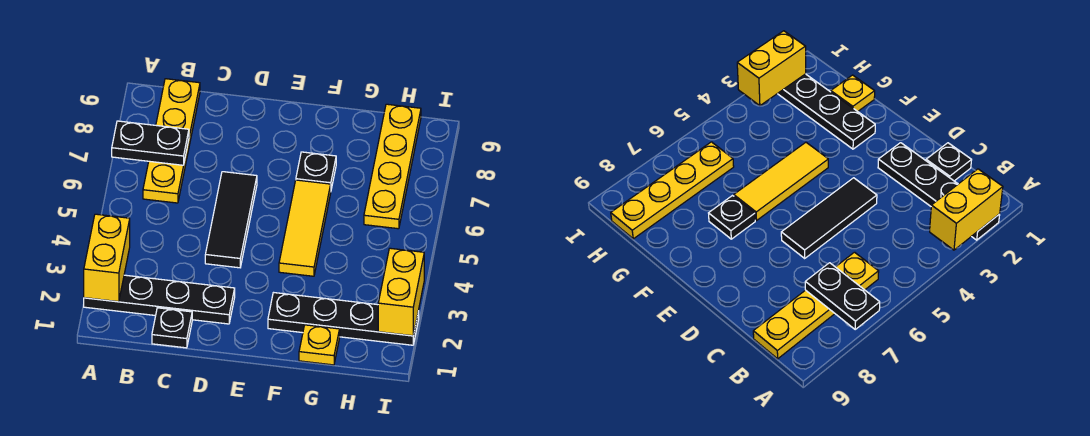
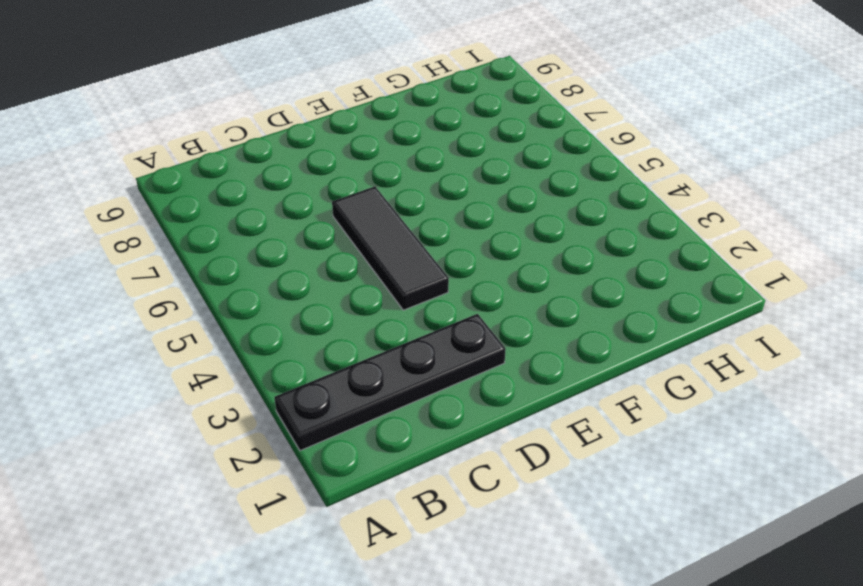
none -> yellow plate B6:B9 level 1
none -> black plate C1 level 1
none -> black plate F2:I2 level 1

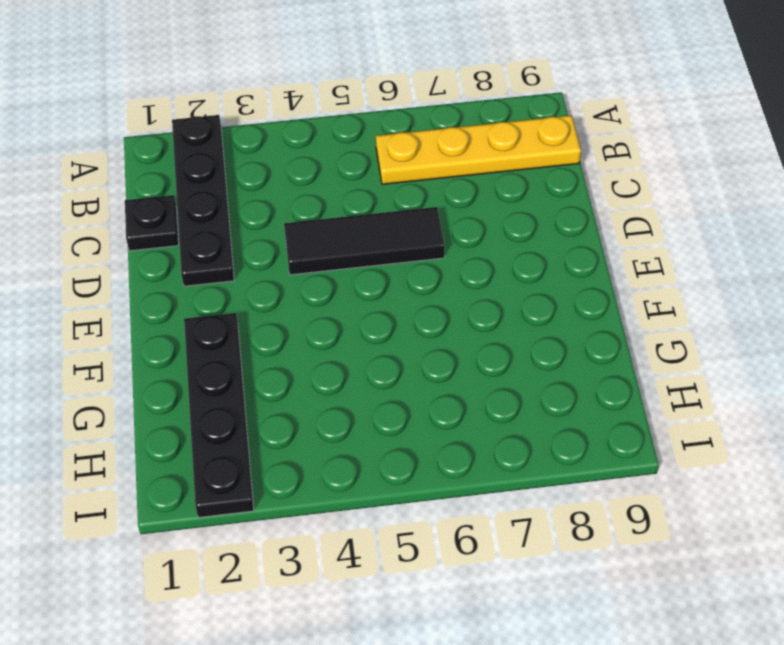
none -> yellow tile F4:F6 level 1
none -> black plate F7 level 1
none -> yellow plate G1 level 1

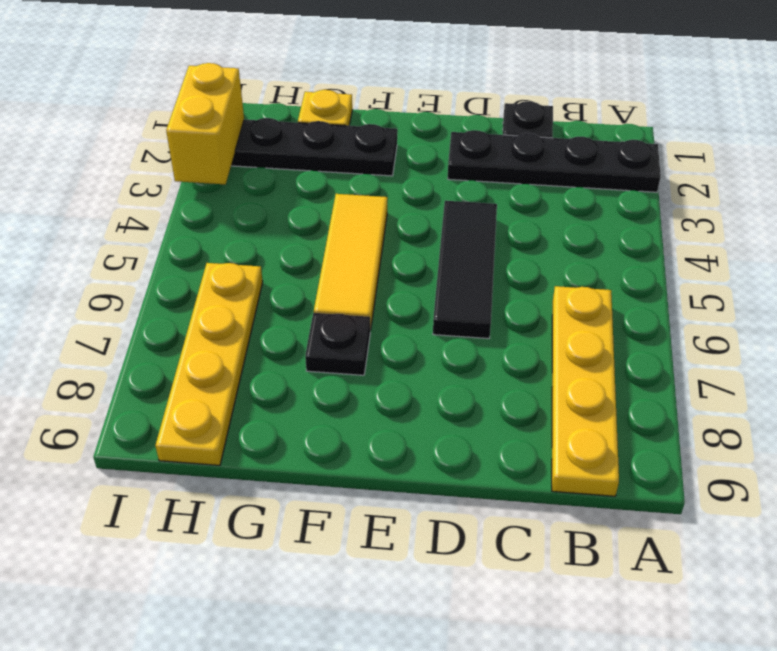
none -> yellow brick A2:A3 level 2
none -> black plate A7:B7 level 2

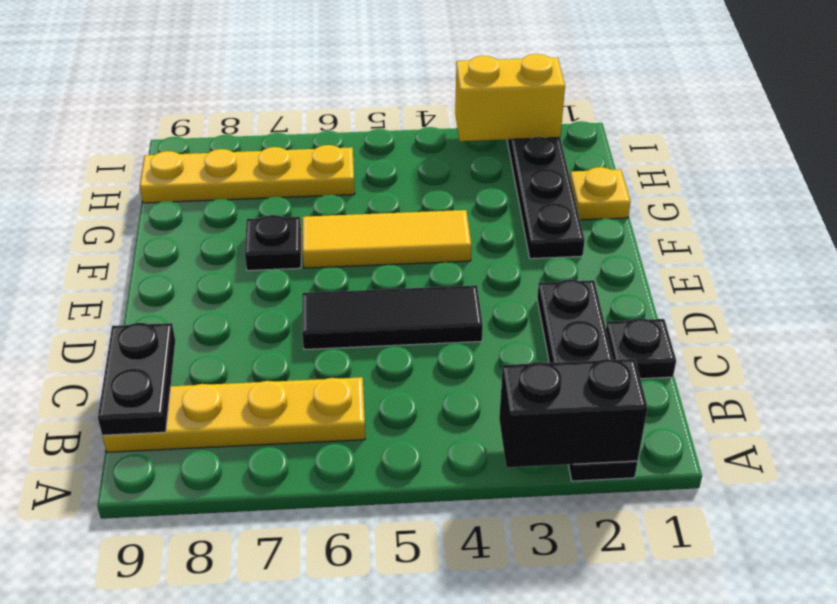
black brick A2:A3 level 2 -> yellow brick A2:A3 level 2
black plate B9:C9 level 2 -> black plate A7:B7 level 2

